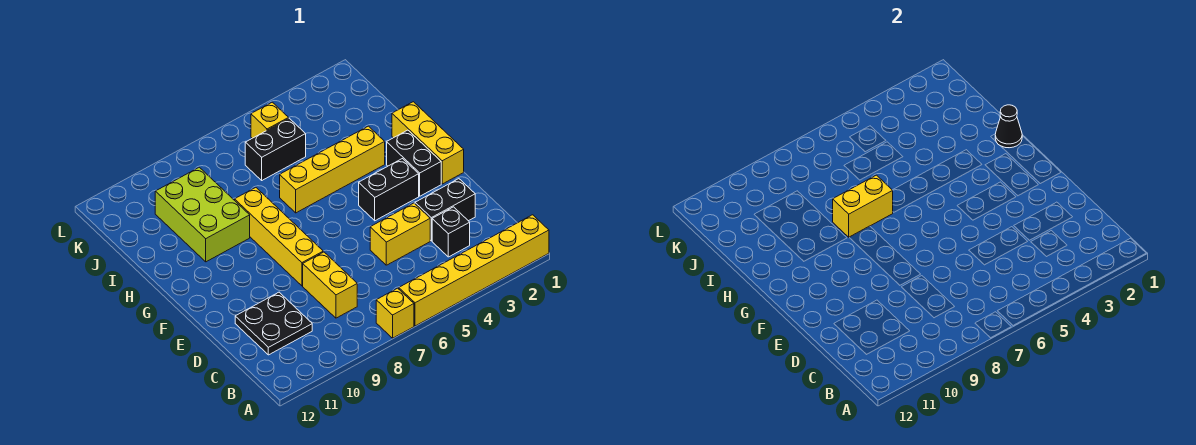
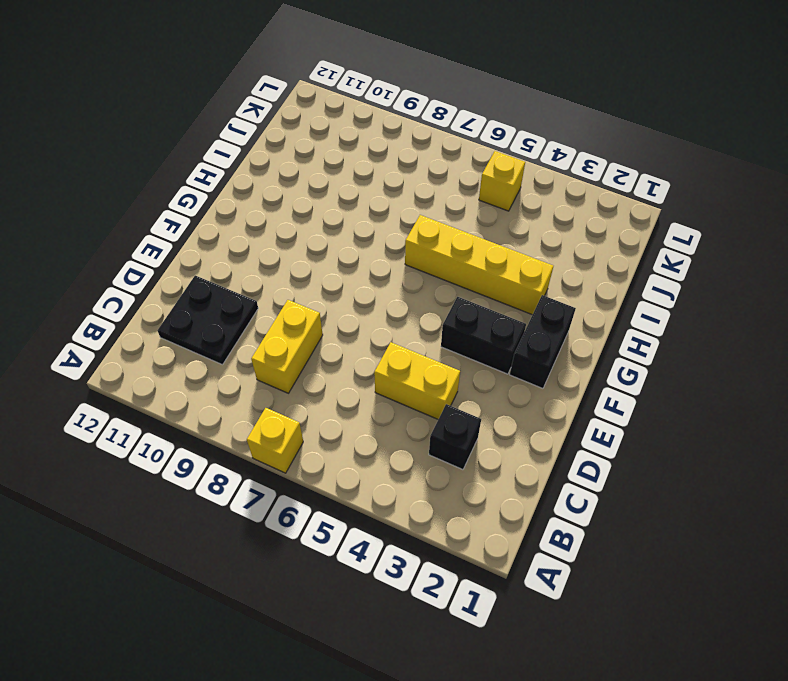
none -> yellow brick A1:A6 level 1
none -> black brick D2:D3 level 1
none -> yellow brick E8:H8 level 1

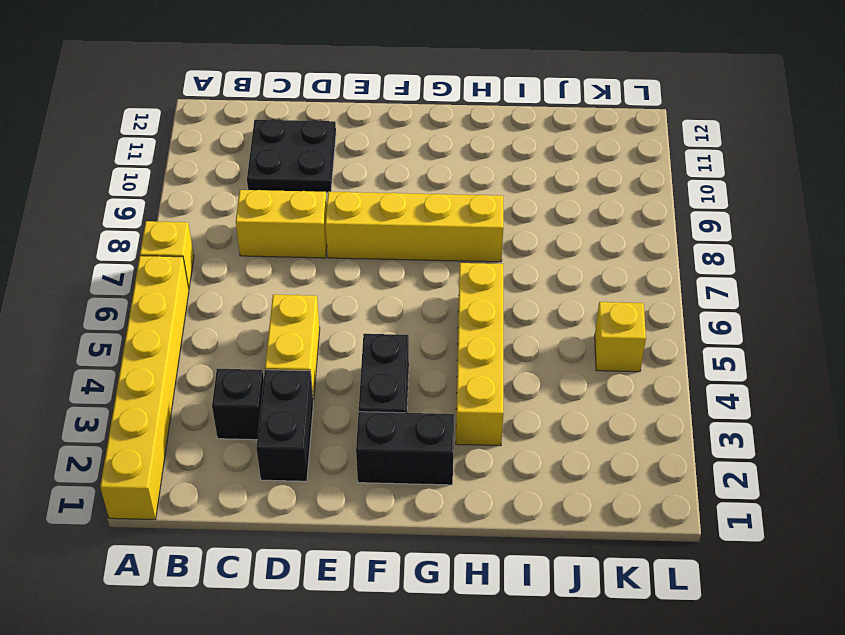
none -> yellow brick F1:H1 level 1
none -> lime brick H9:J10 level 1
none -> black brick J5:J6 level 1

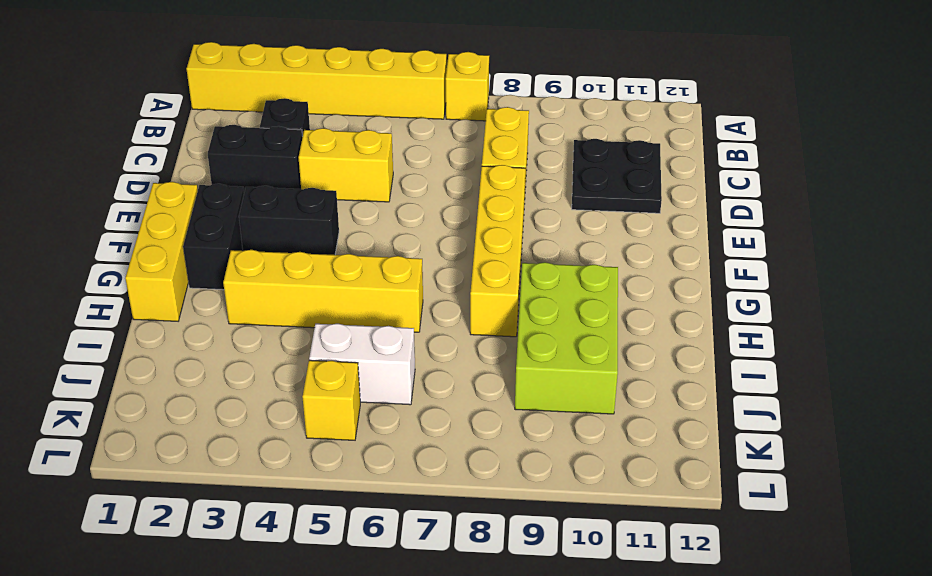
white brick J5:J6 level 1 -> black brick J5:J6 level 1
none -> black cone H1 level 2
none -> yellow brick H7:H8 level 2

